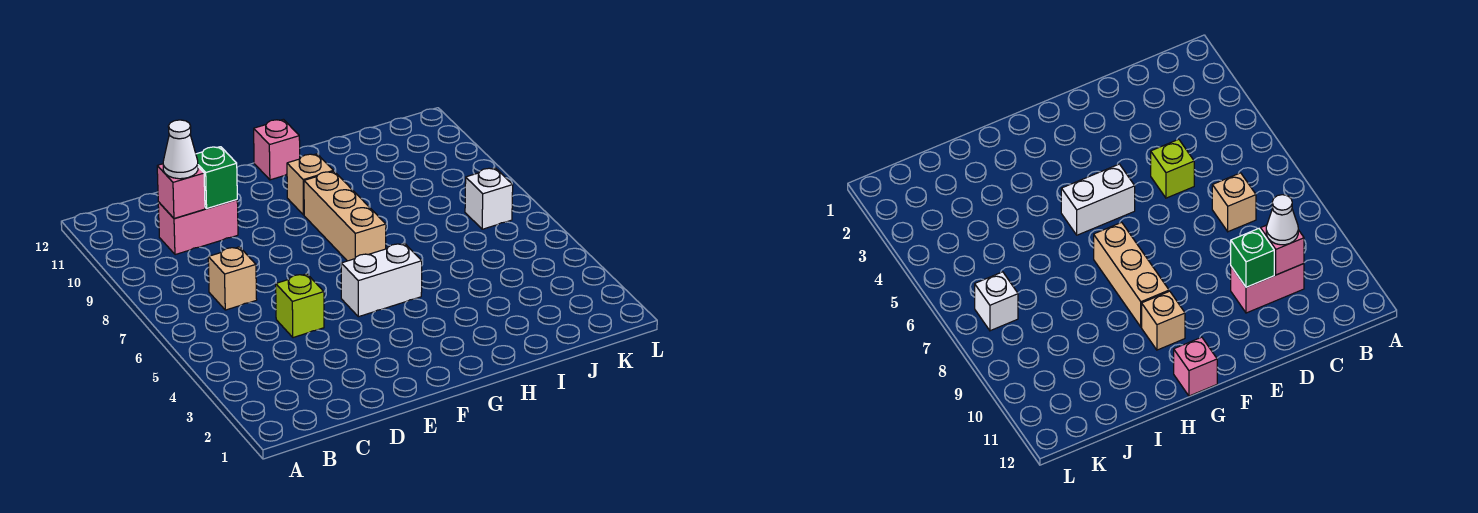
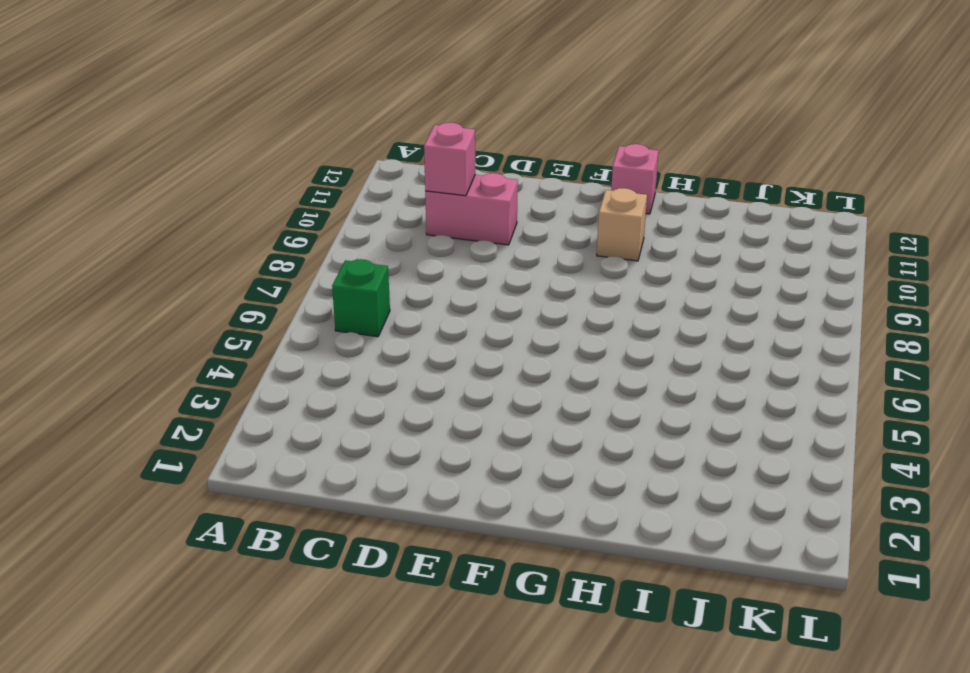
green brick B6 level 1 -> green brick D10 level 2
none -> tan brick C7 level 1
none -> lime brick D5 level 1

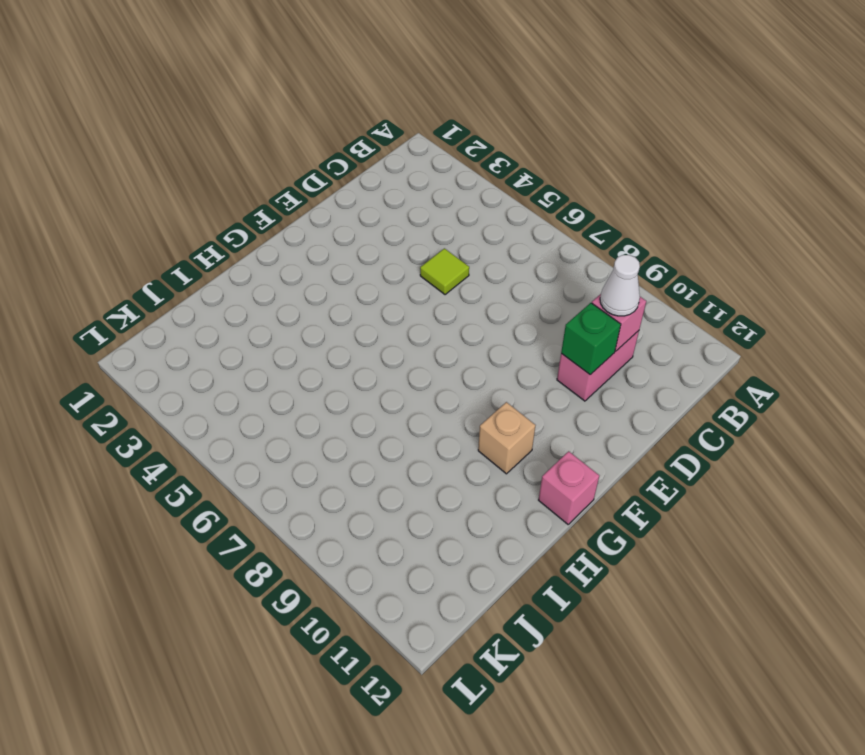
lime tile D5 level 1 -> lime brick D5 level 1
none -> tan brick C7 level 1
none -> white brick F5:G5 level 1

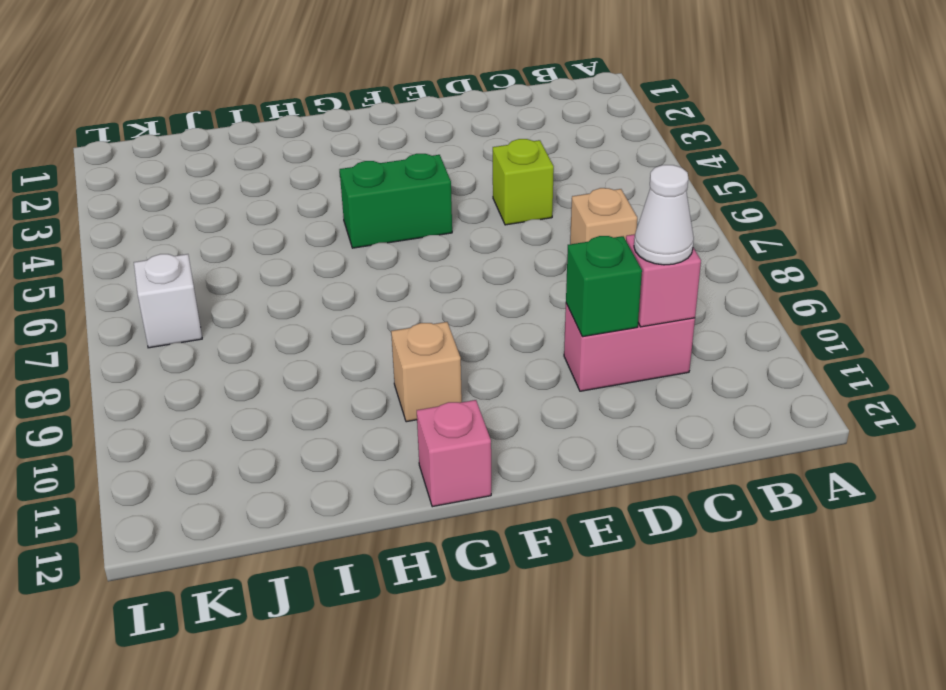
green brick F5:G5 level 1 -> white brick F5:G5 level 1
none -> tan brick G7:G9 level 1

